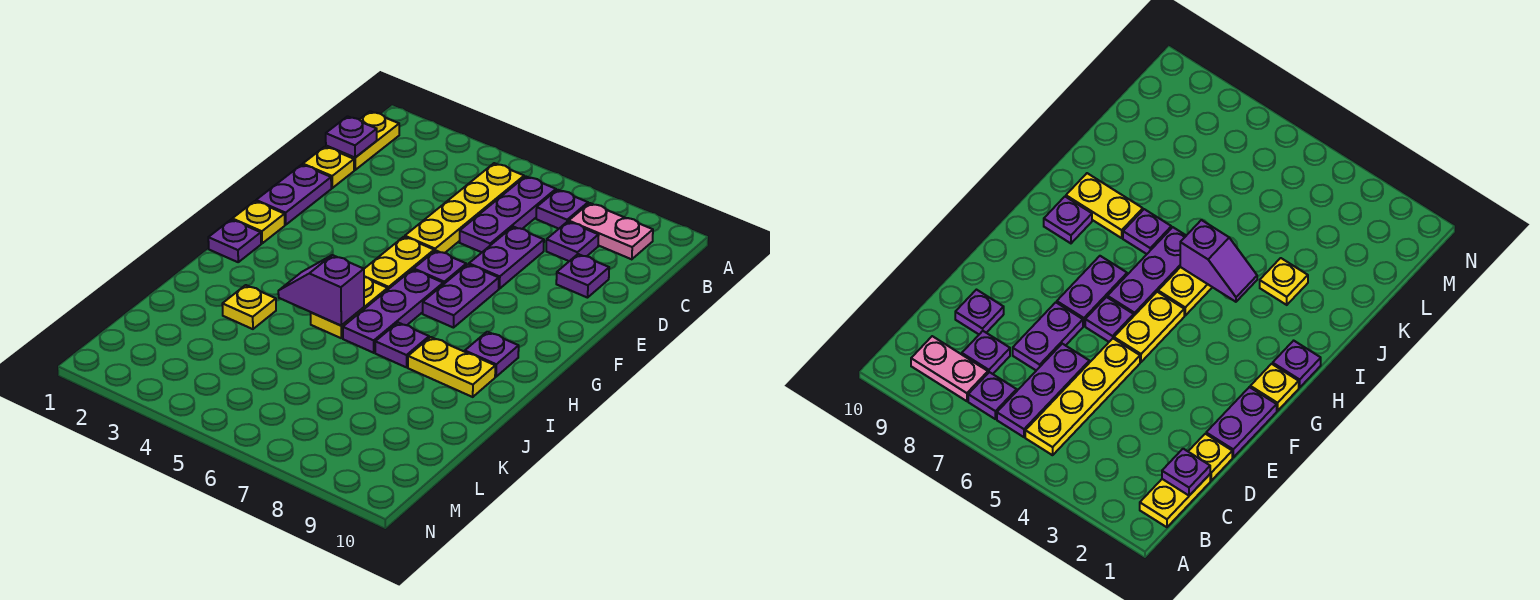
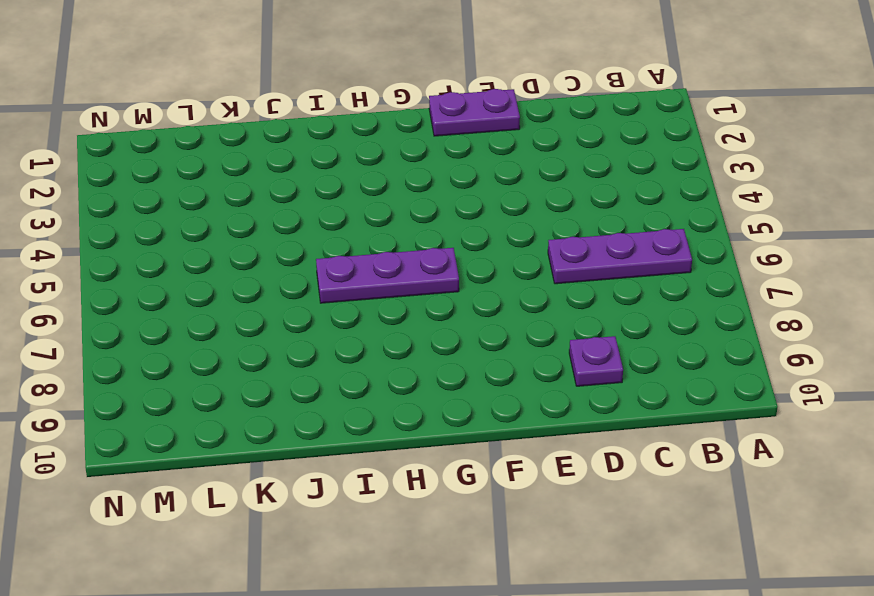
none -> yellow plate B1:C1 level 1
none -> yellow plate B5:E5 level 1
none -> purple plate B7 level 1

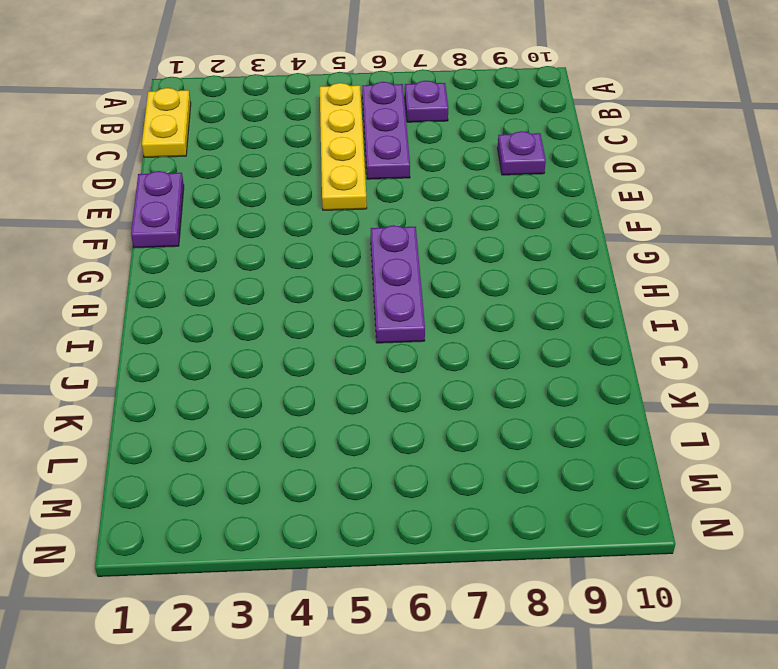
none -> pink plate B8:B9 level 1
none -> purple plate C8 level 1
none -> yellow plate D1 level 1

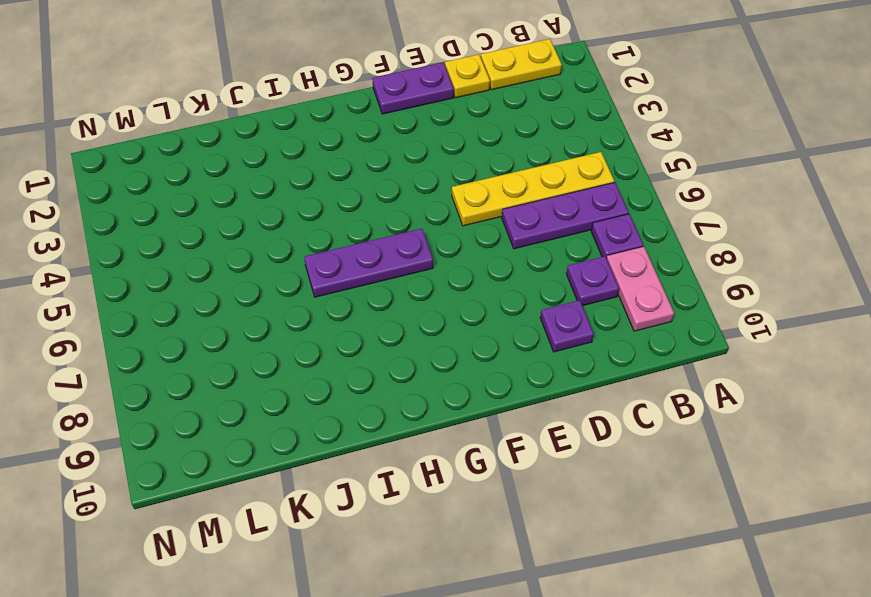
none -> purple plate D7:E7 level 1
none -> yellow plate F5:G5 level 1
none -> purple plate F6 level 1

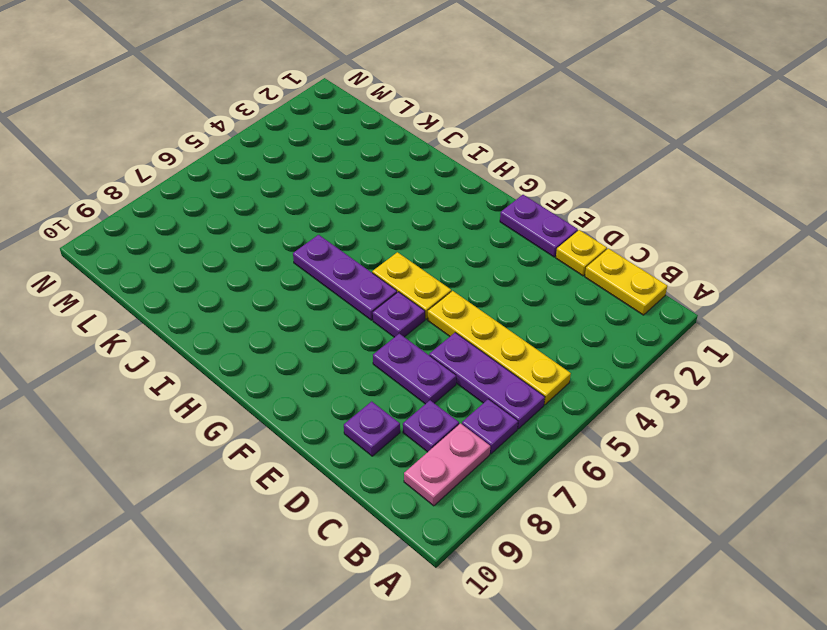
none -> purple plate F7:G7 level 1
none -> yellow plate G1 level 1
none -> purple plate H1 level 1

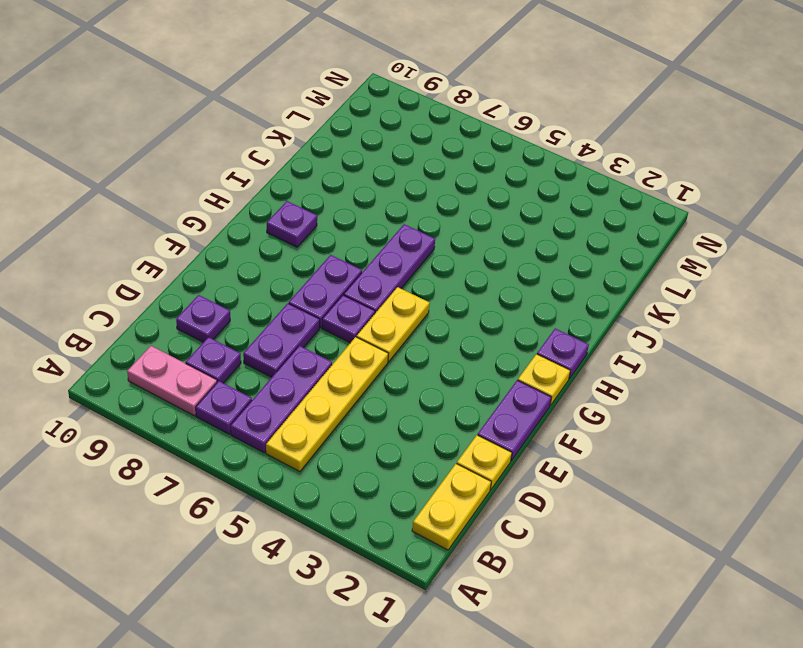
none -> yellow plate H5:I5 level 1
none -> purple plate I7 level 1
none -> yellow plate I8:I9 level 1

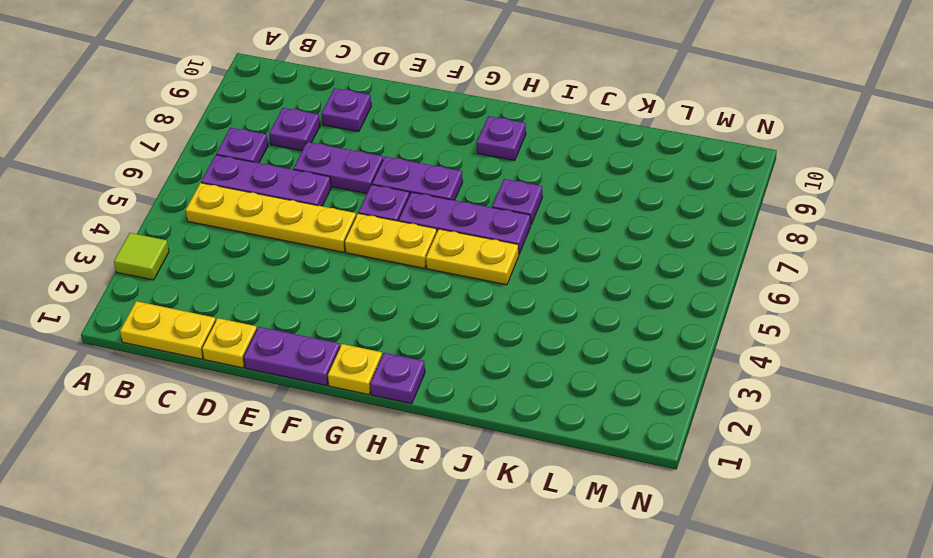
lime tile A3 level 1 -> none
none -> pink plate B8:B9 level 1
none -> yellow plate I8:I9 level 1
none -> yellow plate J3 level 1

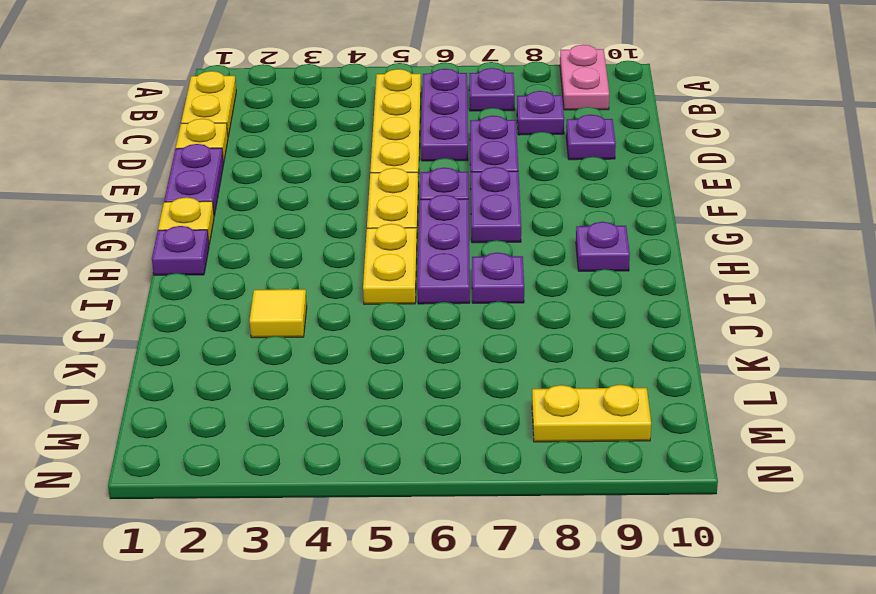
pink plate A9:B9 level 1 -> pink plate B8:B9 level 1
yellow tile J3 level 1 -> yellow plate J3 level 1
yellow plate M8:M9 level 1 -> yellow plate I8:I9 level 1
none -> purple plate C1 level 2
none -> purple slope I4:I5 level 2 top 5

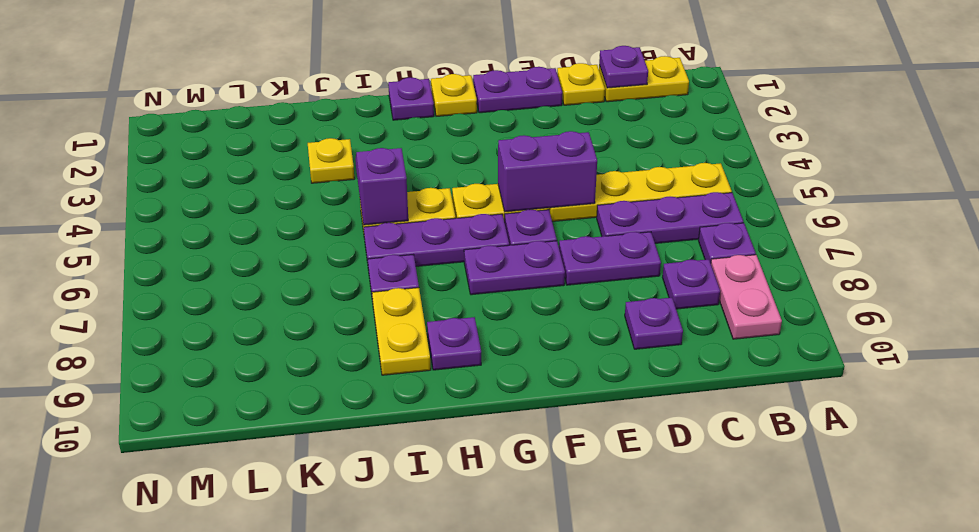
purple brick E5:F5 level 2 -> none

